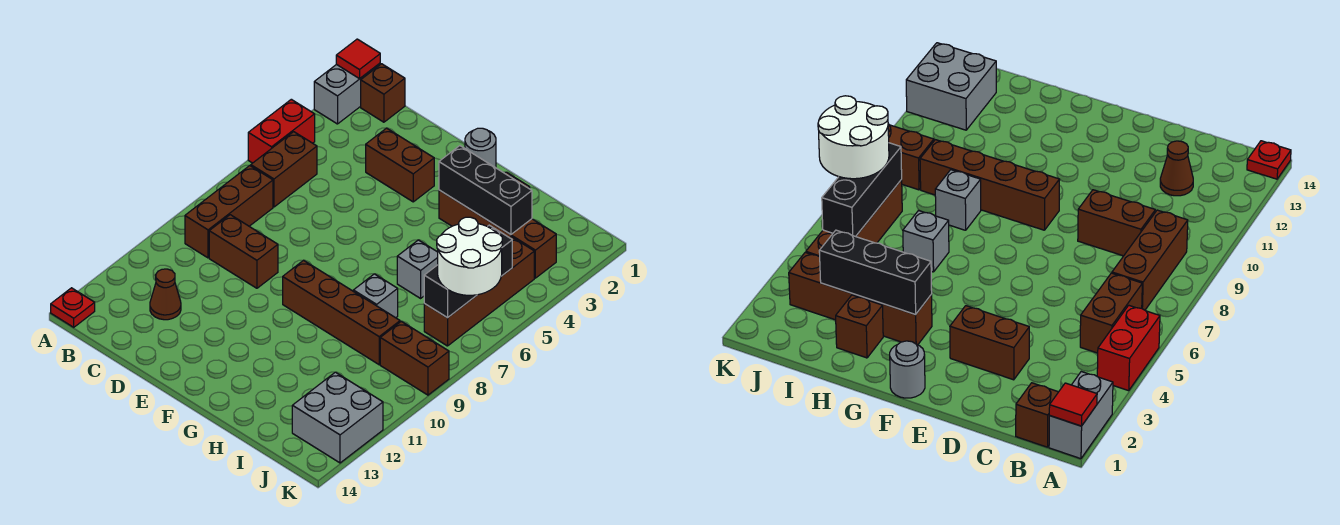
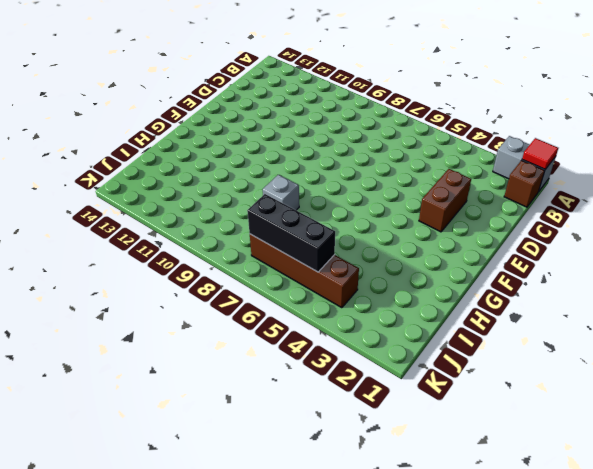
none -> red brick A4:A5 level 1
none -> red plate A14 level 1
none -> brown brick B5:B6 level 1

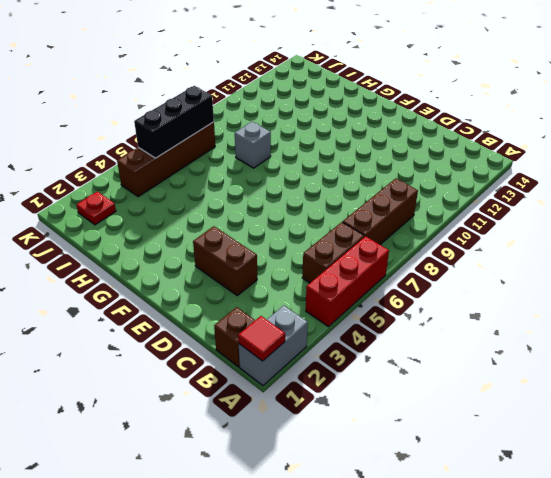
red brick A4:A6 level 1 -> red brick A4:A5 level 1
red plate J2 level 1 -> red plate A14 level 1
none -> brown brick C9:D9 level 1
none -> brown cone C12 level 1
none -> grey round brick F1 level 1

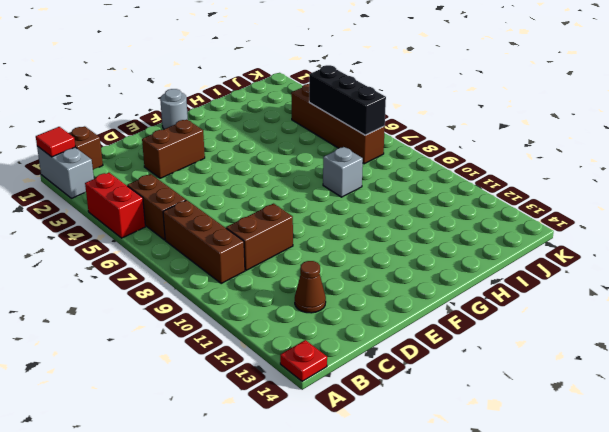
none -> brown brick F9:I9 level 1
none -> brown brick G3:J3 level 1
none -> brown brick H2 level 1

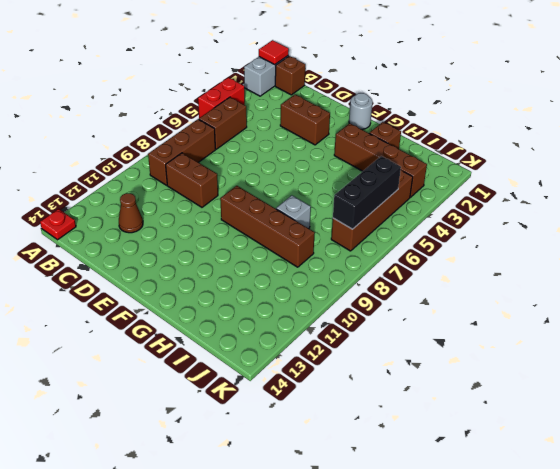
none -> grey brick H6 level 1
none -> brown brick J9:K9 level 1
none -> grey brick J12:K13 level 1

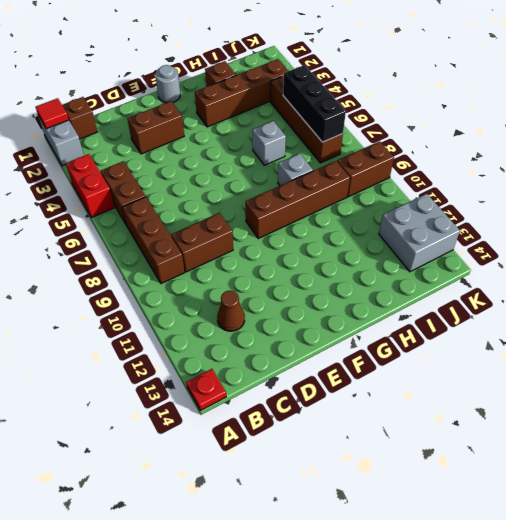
none -> black brick G3:I3 level 2
none -> white round brick J6:K7 level 3

